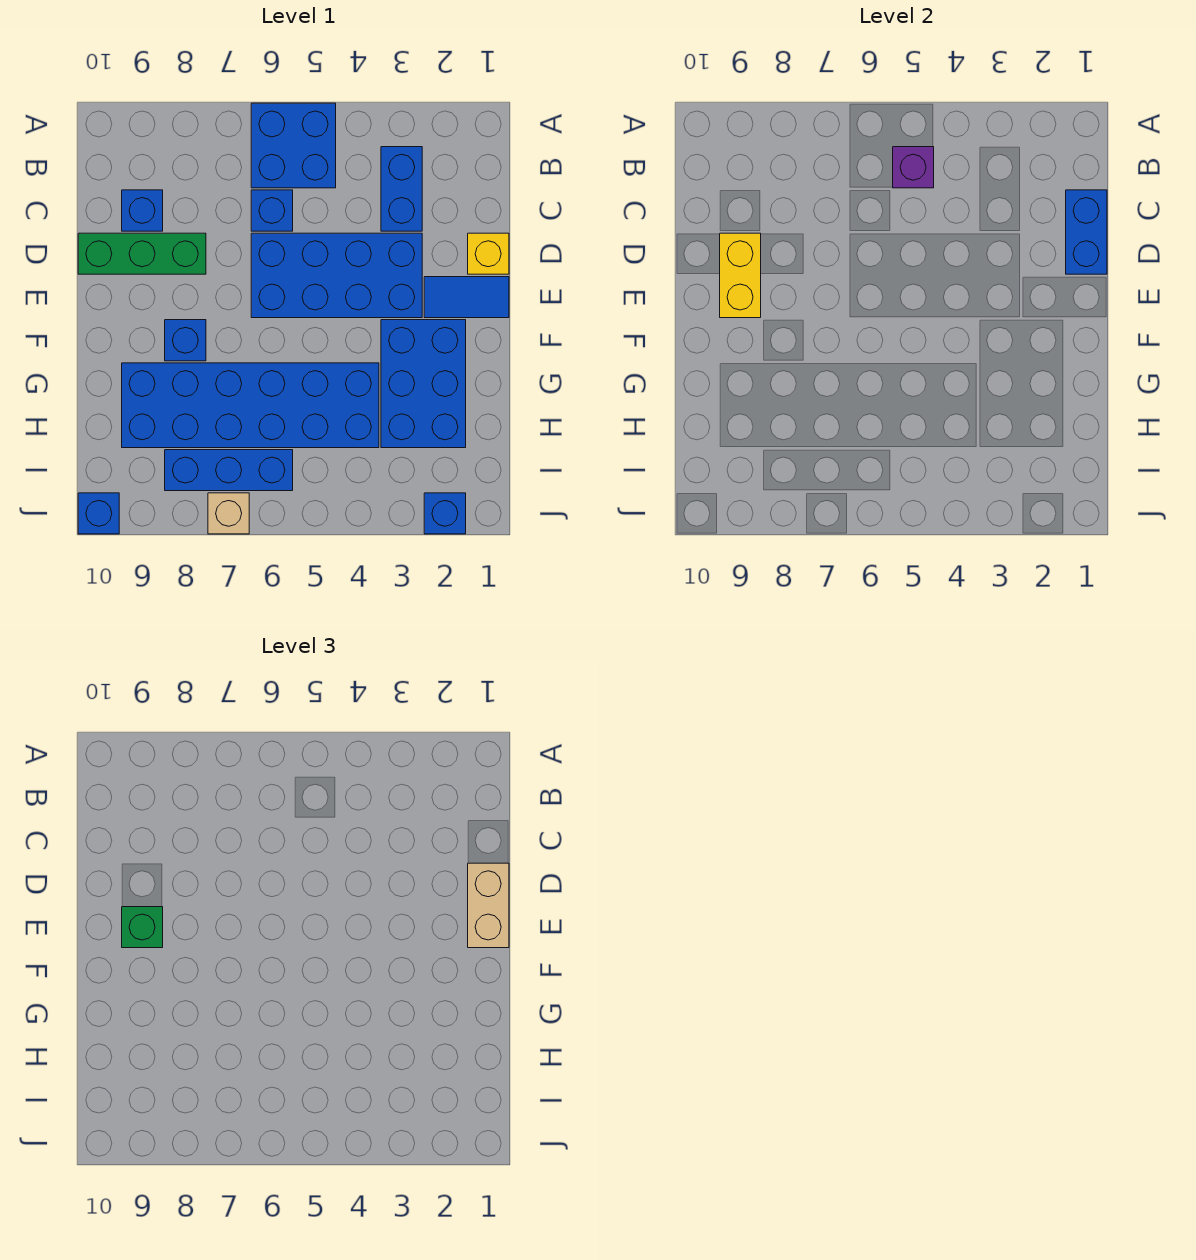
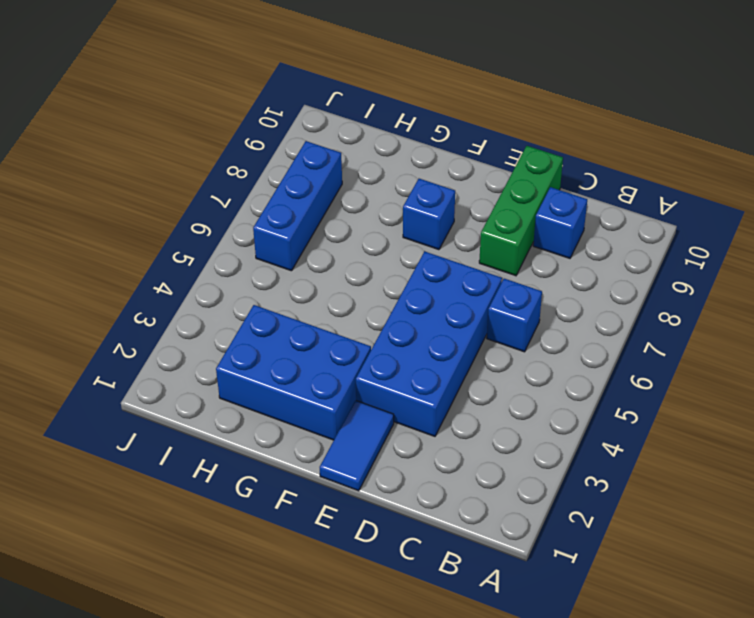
none -> blue brick A5:B6 level 1
none -> blue brick B3:C3 level 1
none -> yellow brick D1 level 1

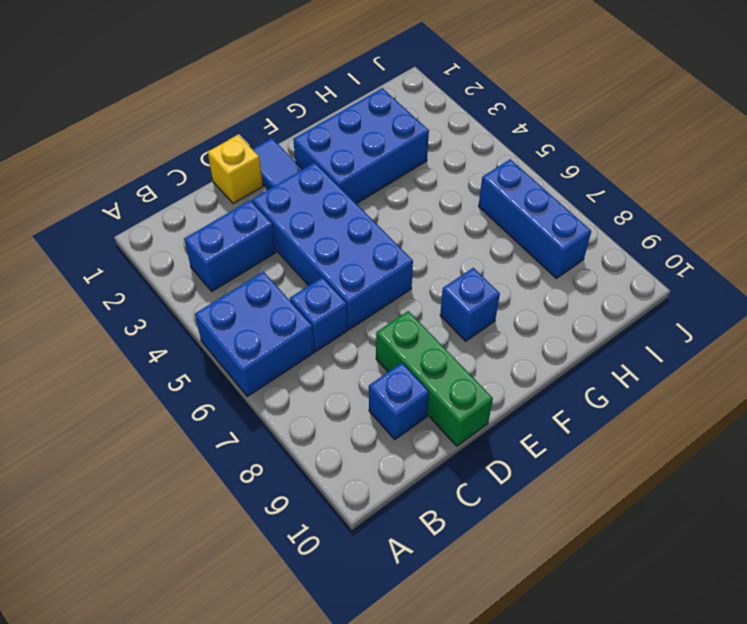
none -> blue brick G4:H9 level 1
none -> blue brick J2 level 1
none -> tan brick J7 level 1

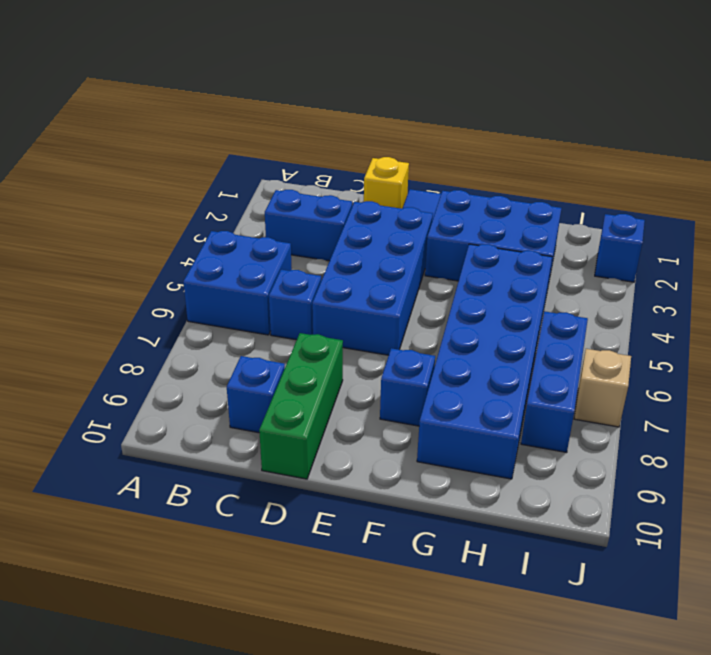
none -> blue brick J10 level 1
none -> purple brick B5 level 2
none -> blue brick C1:D1 level 2

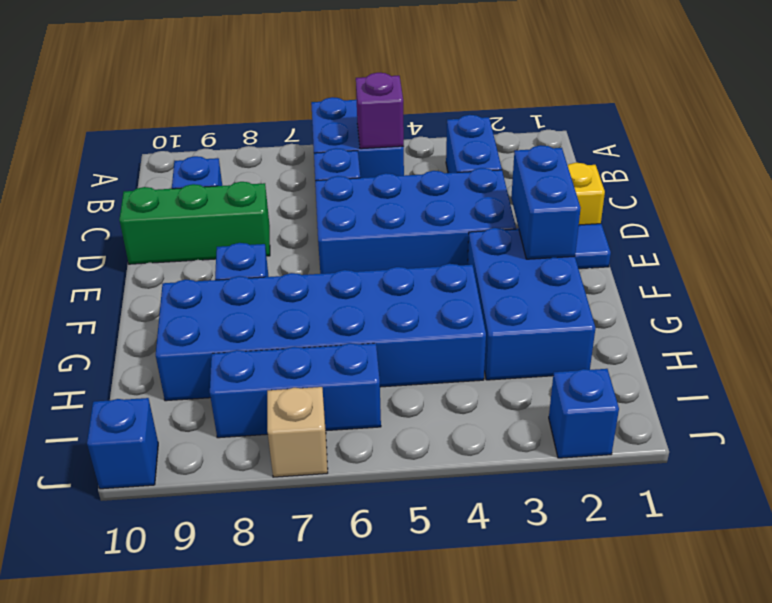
blue brick E2:F2 level 2 -> blue brick C1:D1 level 2
none -> yellow brick D9:E9 level 2
none -> tan brick D1:E1 level 3
none -> green brick E9 level 3

